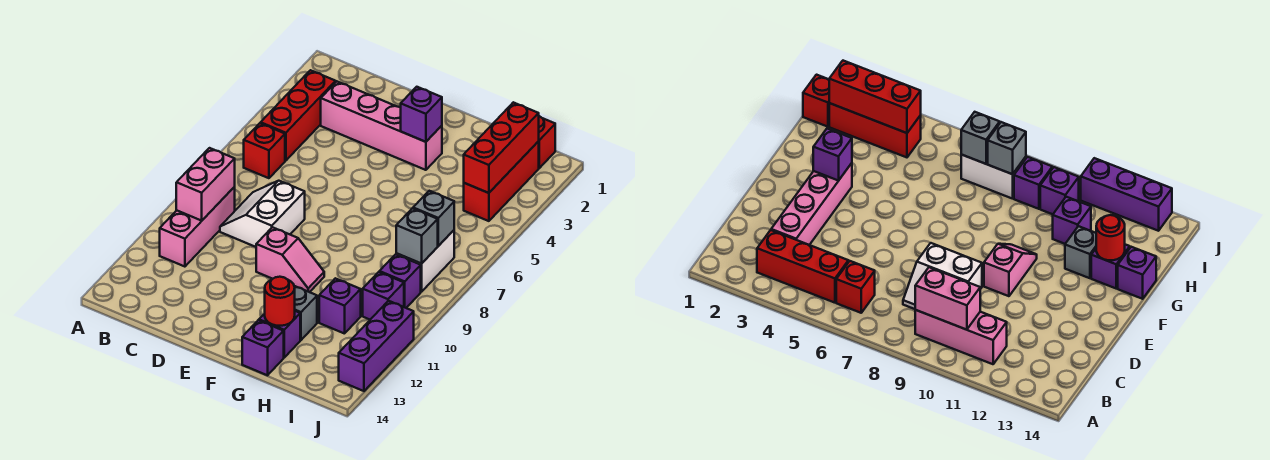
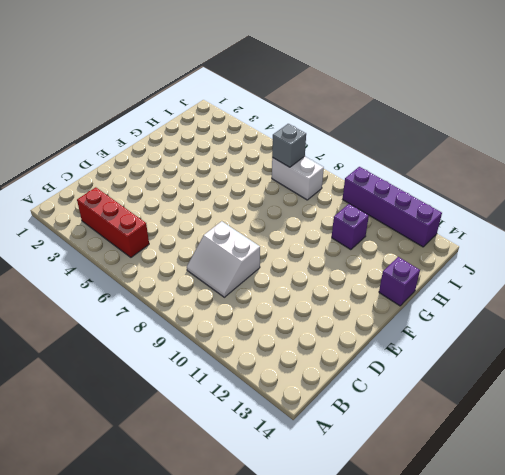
purple brick J10:J13 level 1 -> purple brick J11:J13 level 1
none -> red brick B6 level 1
none -> pink brick B9:B11 level 1
none -> pink brick C3:F3 level 1

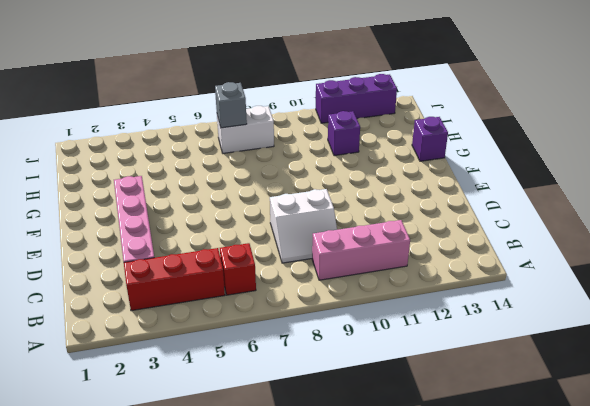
none -> pink slope E10:F10 level 1 top E
none -> grey brick G12 level 1
none -> purple brick G13 level 1

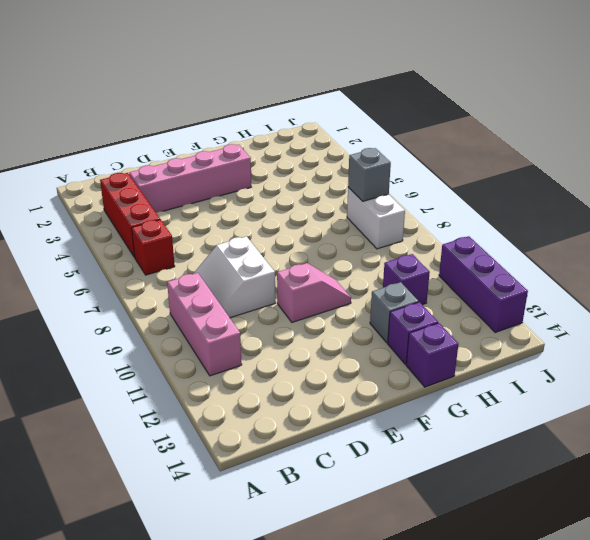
none -> red brick I1 level 1
none -> red brick I2:I4 level 1
none -> purple brick I9 level 1

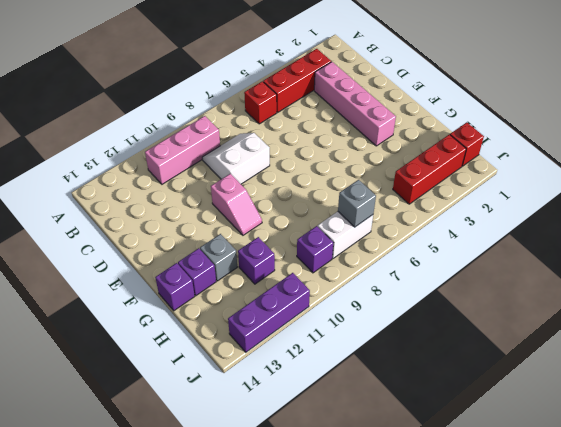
none -> purple brick I10 level 1
none -> pink brick B9:B10 level 2
none -> purple brick F3 level 2

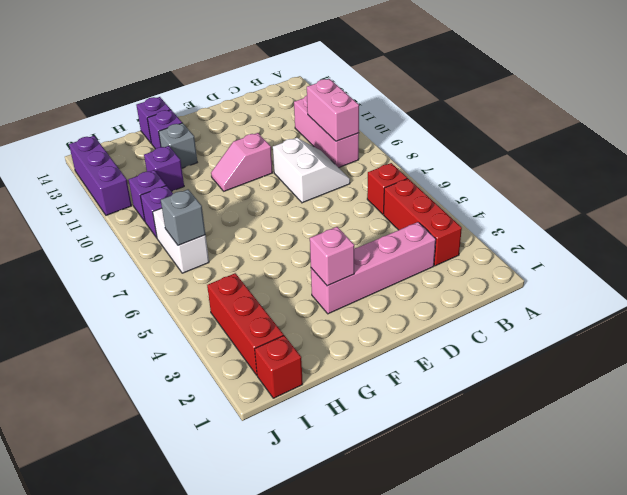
pink brick F3 level 2 -> purple brick F3 level 2
none -> red round brick G13 level 2
none -> red brick I2:I4 level 2
none -> grey brick I8 level 2

